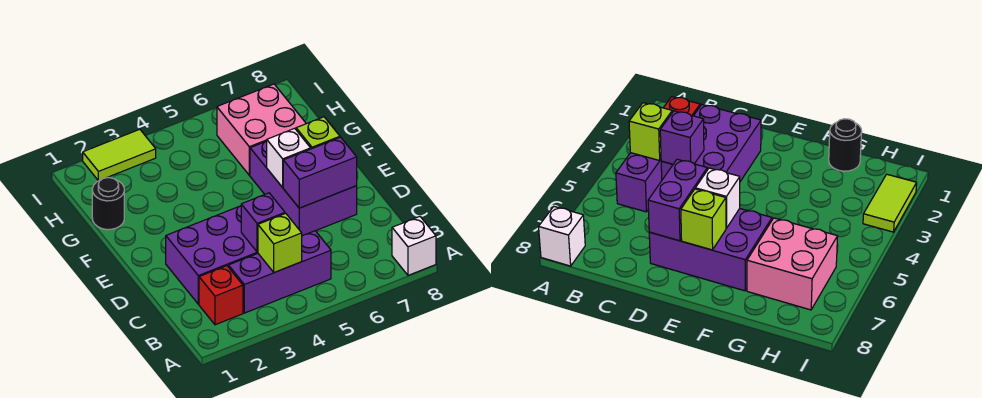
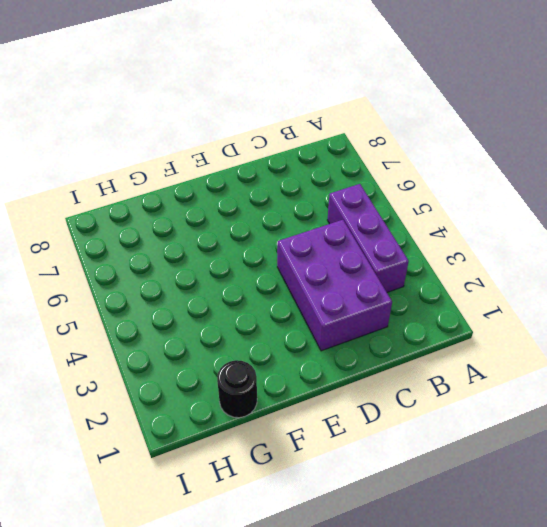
none -> white brick A8 level 1
none -> red brick B2 level 1
none -> purple brick D6:F7 level 1

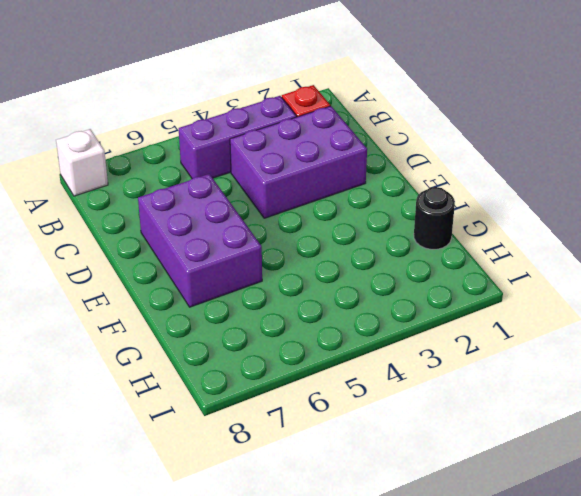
none -> pink brick G6:H7 level 1
none -> lime tile I2:I3 level 1
none -> lime brick B4 level 2

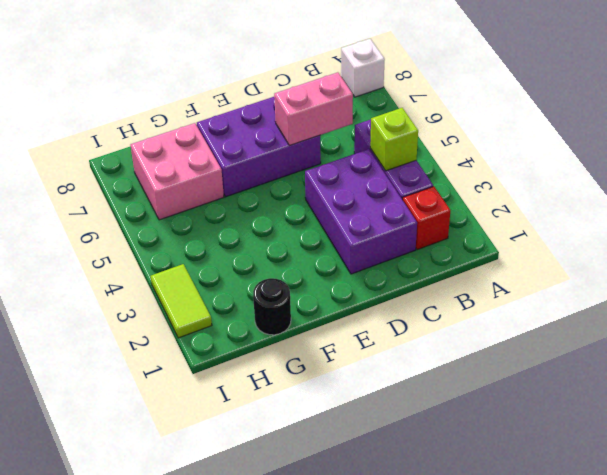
pink brick C6:D6 level 2 -> purple brick D6:D7 level 2
none -> purple brick C4 level 2
none -> white brick E6 level 2
none -> lime brick E7 level 2

